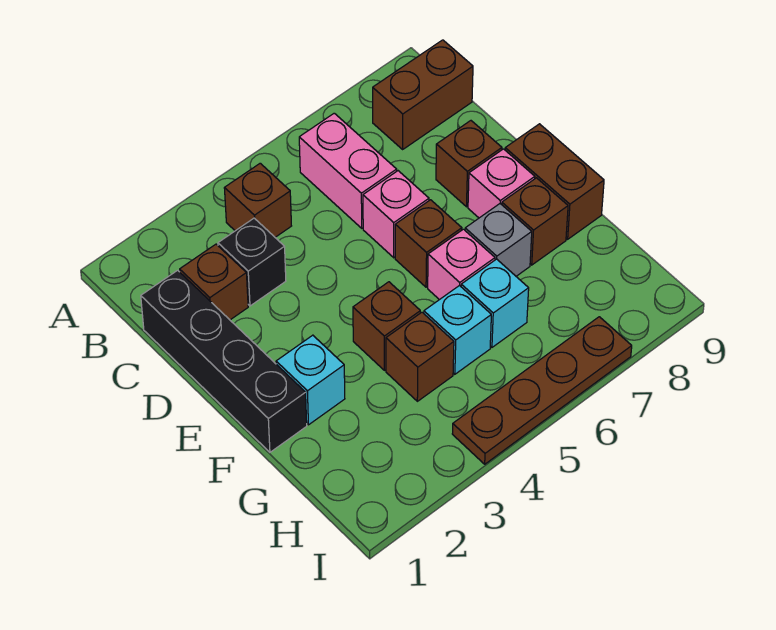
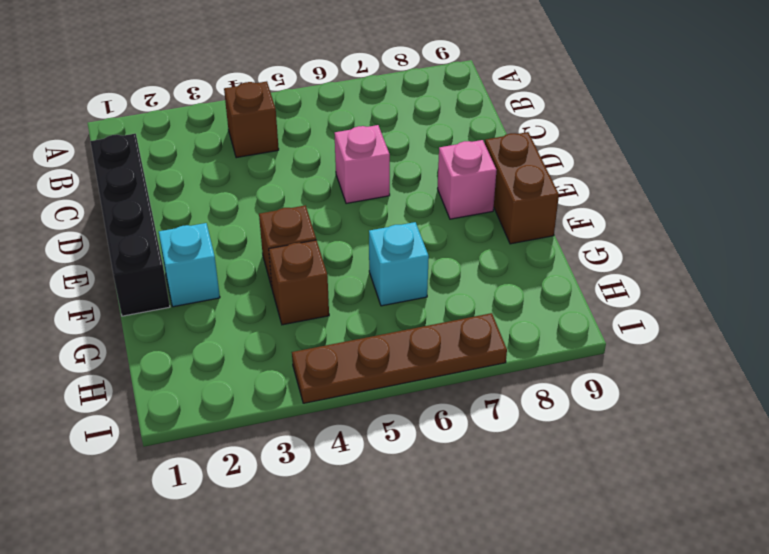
none -> pink brick B6:C6 level 1
none -> brown brick B8:B9 level 1
none -> brown brick C2 level 1

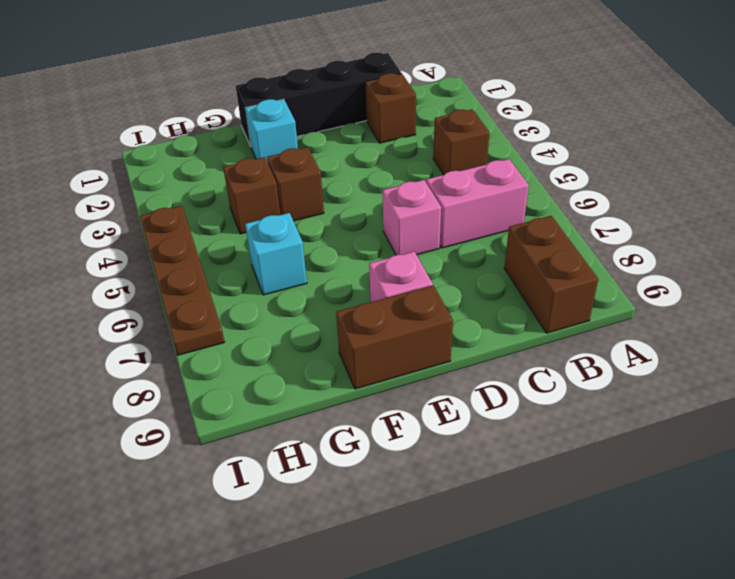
none -> black brick C3 level 1
none -> brown brick D8 level 1
none -> brown brick E6 level 1

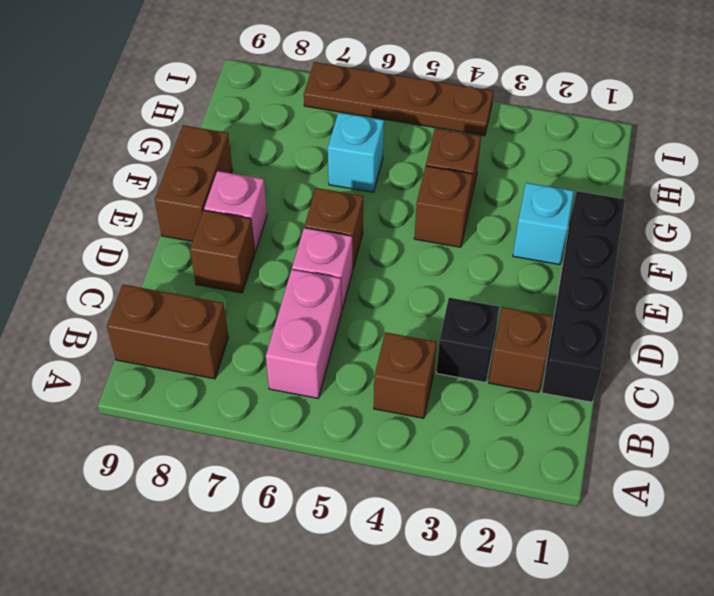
none -> pink brick F6 level 1
none -> grey brick F7 level 1
none -> brown brick F8 level 1

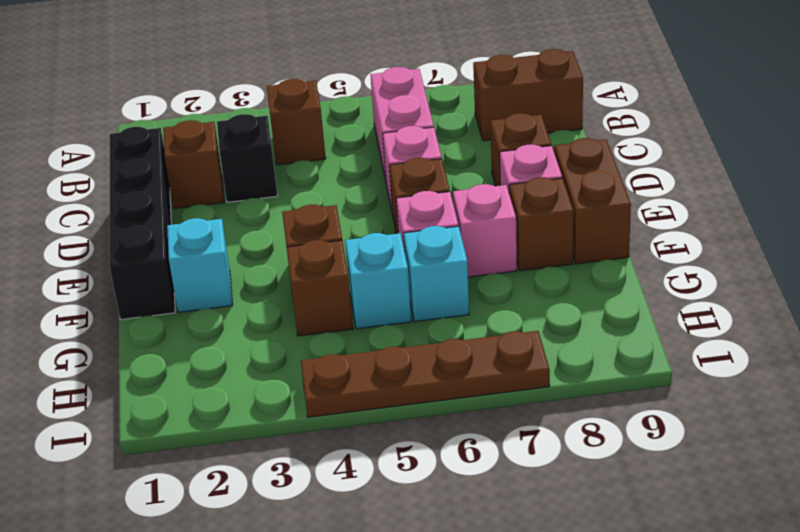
pink brick F7 level 1 -> grey brick F7 level 1

